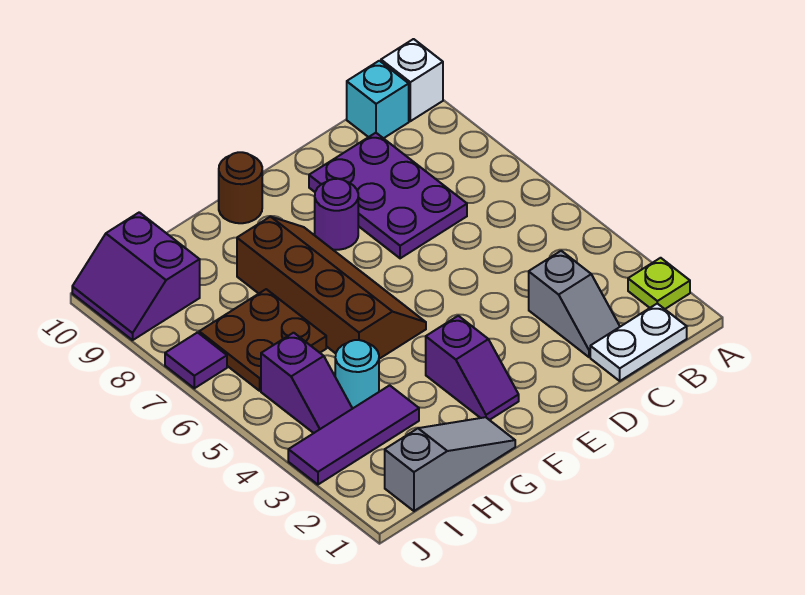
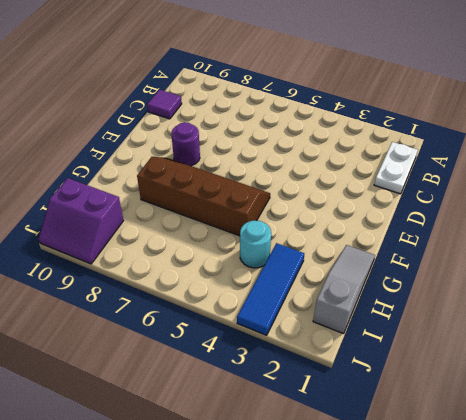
purple tile C10 level 1 -> purple tile J7 level 1
blue tile H3:J3 level 1 -> purple tile H3:J3 level 1
none -> lime plate A2 level 1
none -> white brick A10 level 1
none -> cyan brick B10 level 1

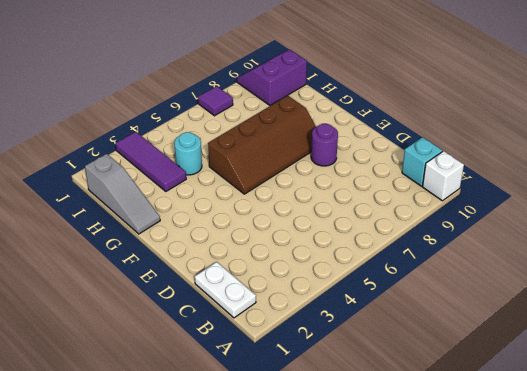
none -> lime plate A2 level 1
none -> grey slope C2:C3 level 1 top 3
none -> purple plate C7:D9 level 1

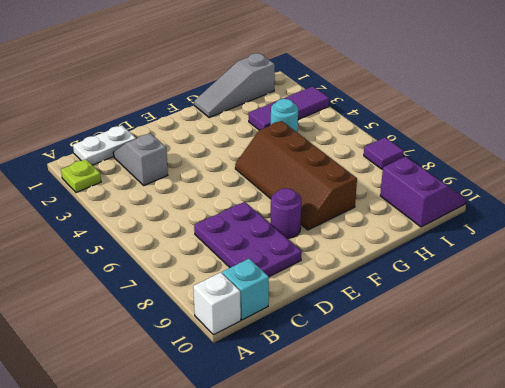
none -> purple slope F2:F3 level 1 top 3
none -> brown round brick F10 level 1
none -> brown plate H6:I7 level 1

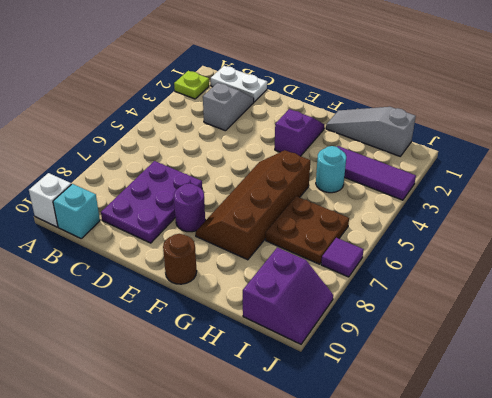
none -> purple slope I4:I5 level 1 top 5

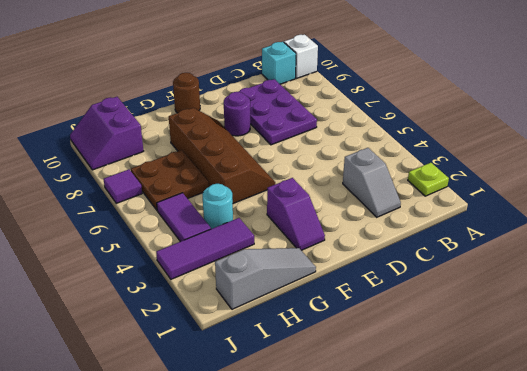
purple tile I4:I5 level 1 -> purple slope I4:I5 level 1 top 5
none -> white plate B1:C1 level 1

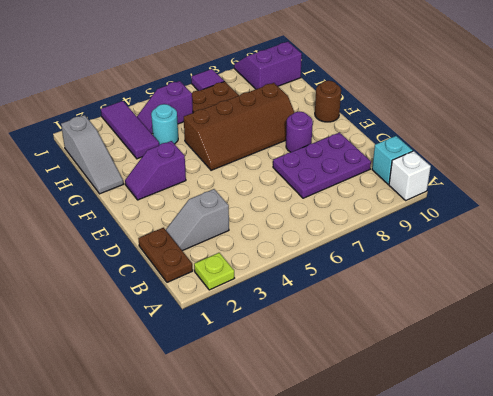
brown plate B1:C1 level 1 -> white plate B1:C1 level 1

